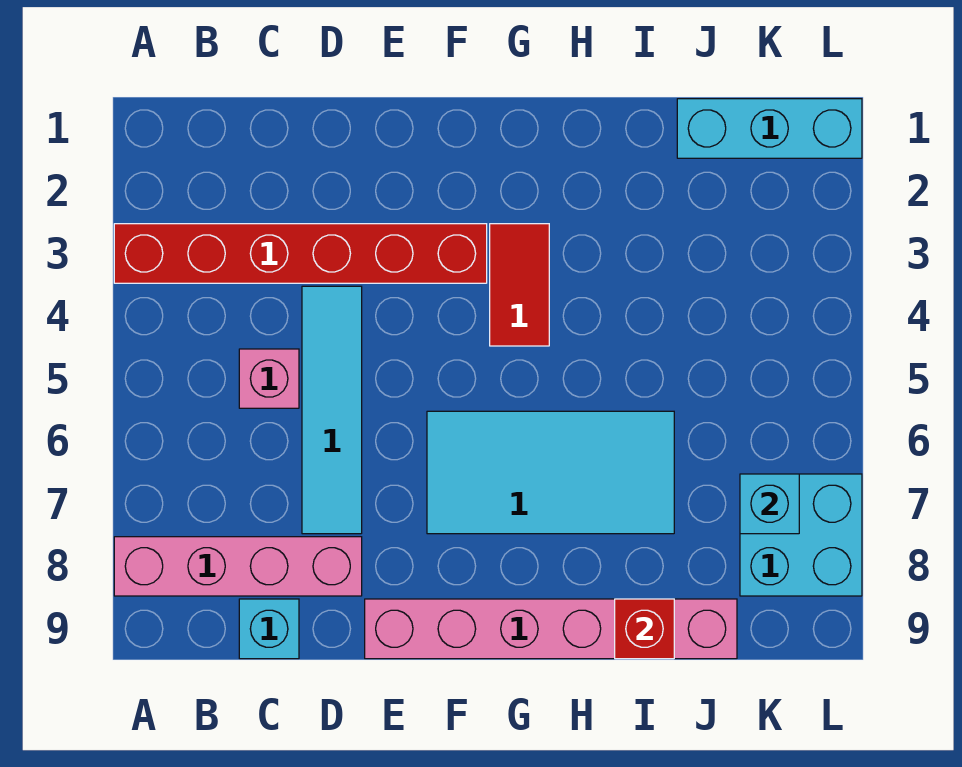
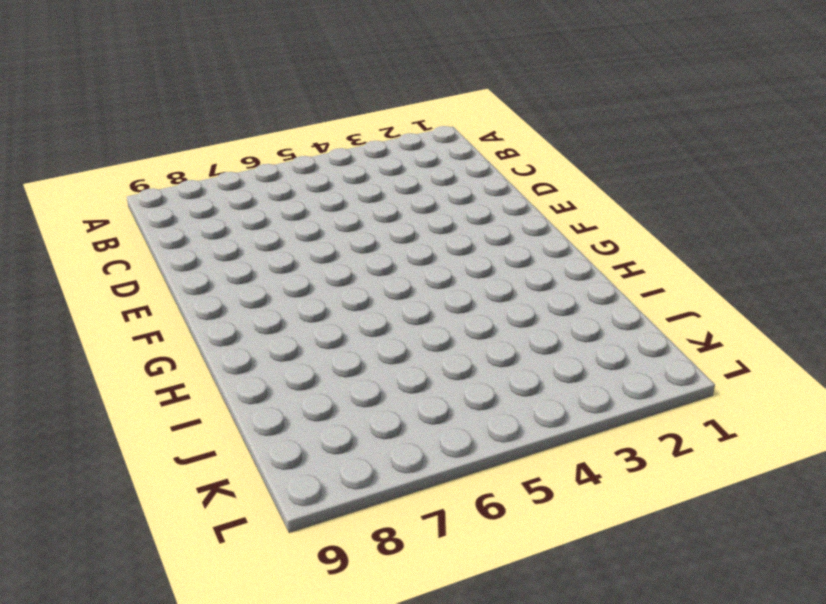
none -> red brick A3:F3 level 1
none -> pink brick A8:D8 level 1
none -> pink brick C5 level 1

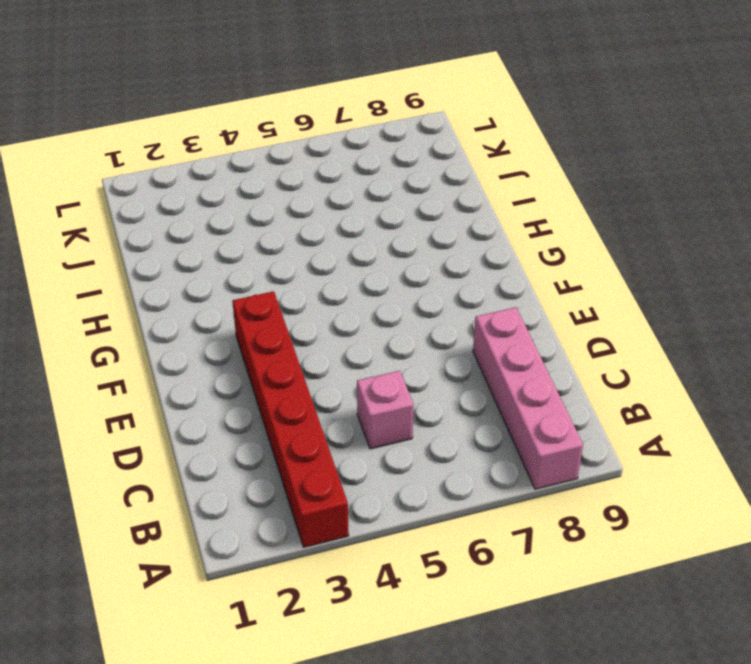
none -> cyan brick C9 level 1
none -> cyan tile D4:D7 level 1
none -> pink brick E9:J9 level 1

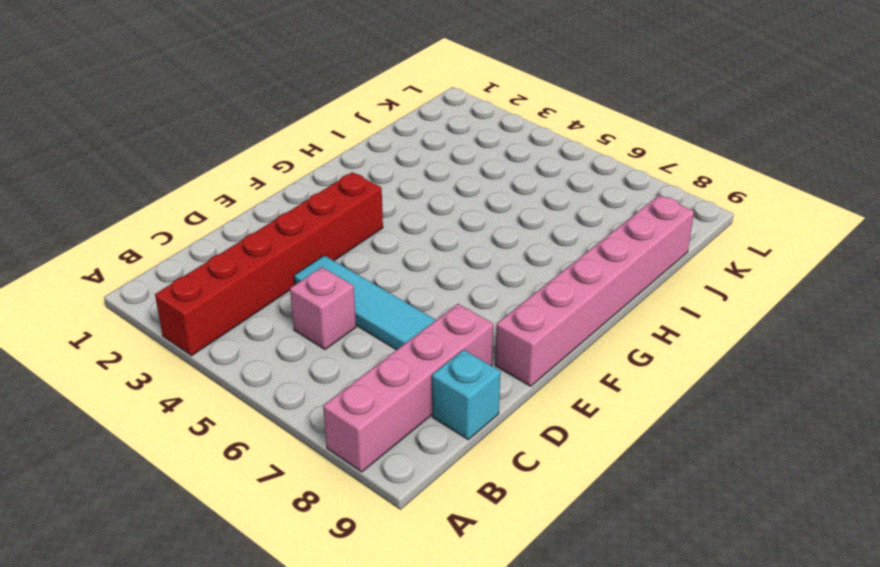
none -> cyan tile F6:I7 level 1
none -> red tile G3:G4 level 1
none -> cyan brick J1:L1 level 1

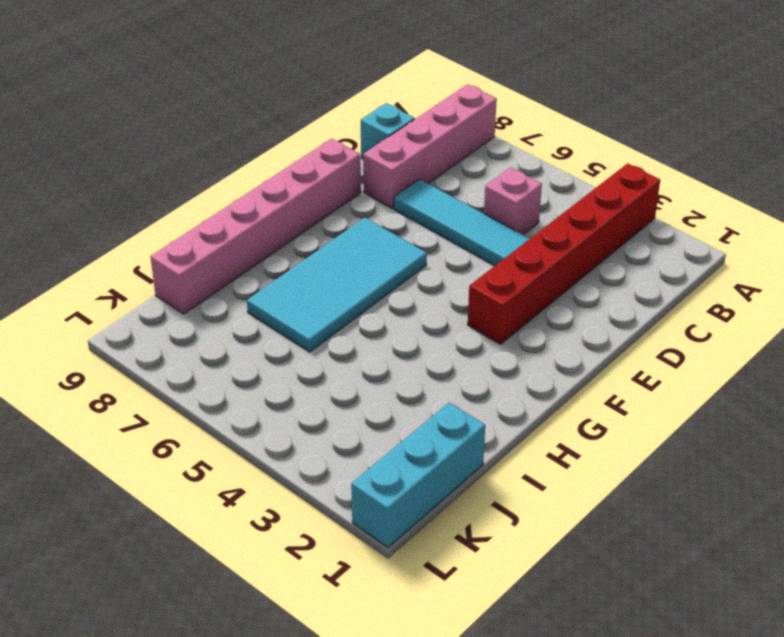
none -> red tile G3:G4 level 1
none -> cyan brick K7:L8 level 1
none -> red brick I9 level 2

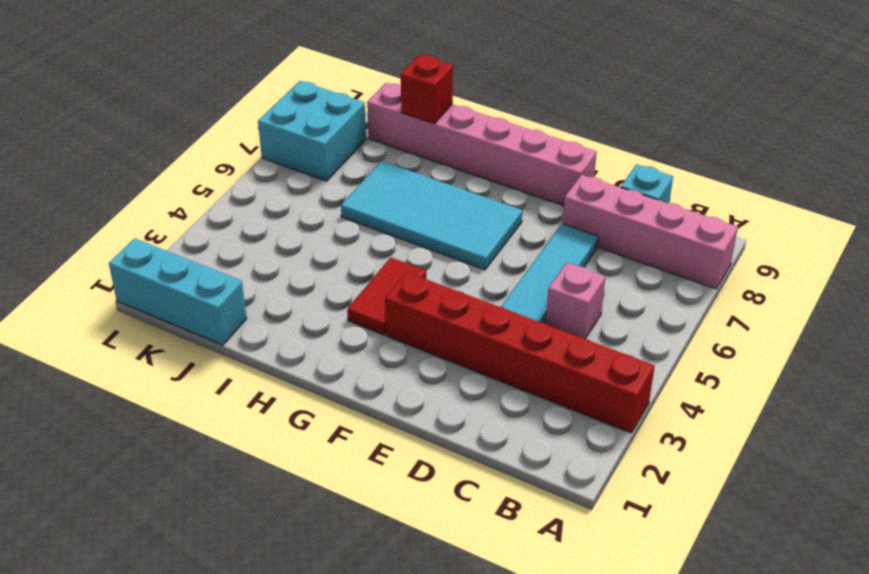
none -> cyan brick K7 level 2

